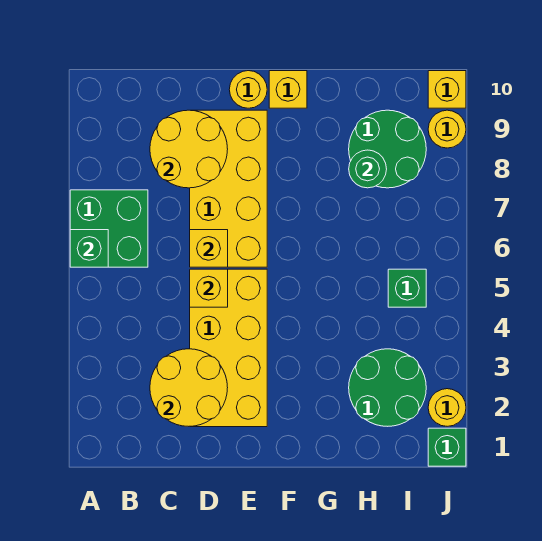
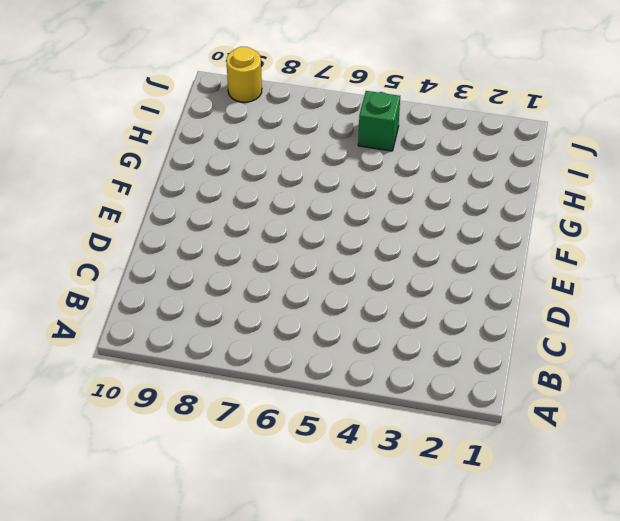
none -> green brick A6:B7 level 1
none -> yellow brick D2:E5 level 1
none -> yellow brick D6:E9 level 1

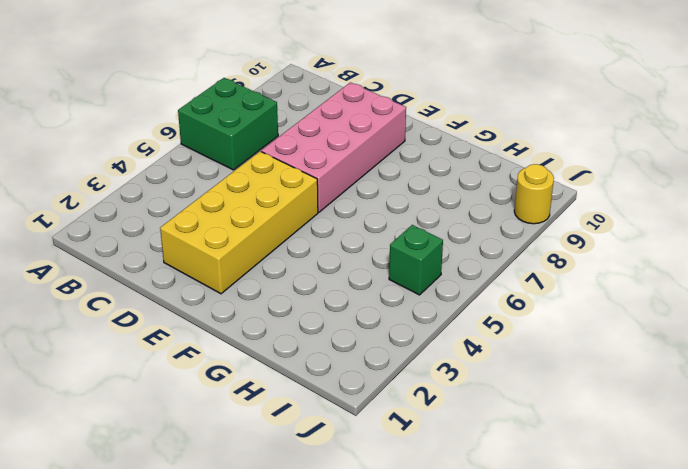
pink brick D6:E9 level 1 -> yellow brick D6:E9 level 1
none -> yellow round brick E10 level 1
none -> yellow brick F10 level 1
none -> green round brick H2:I3 level 1

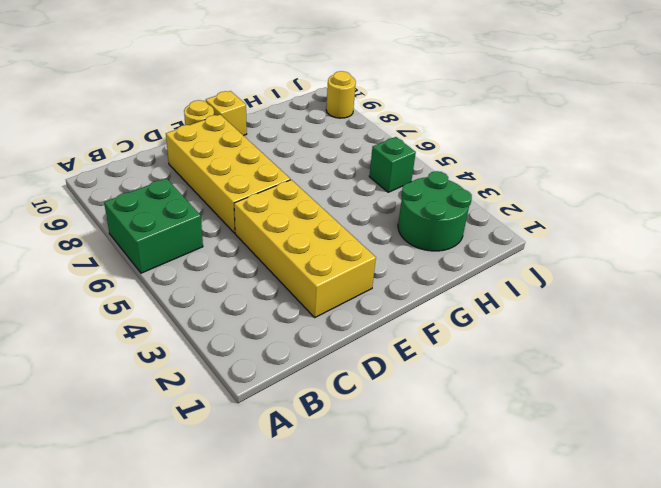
none -> green round brick H8:I9 level 1
none -> green brick J1 level 1
none -> yellow round brick J2 level 1

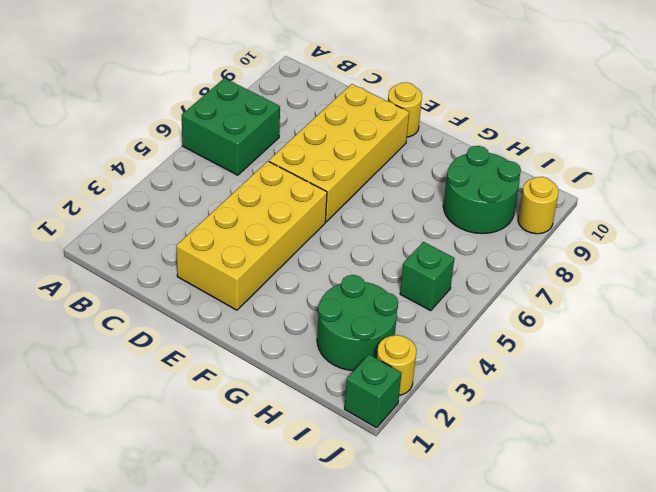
none -> yellow brick F10 level 1
none -> yellow brick J10 level 1
none -> green brick A6 level 2

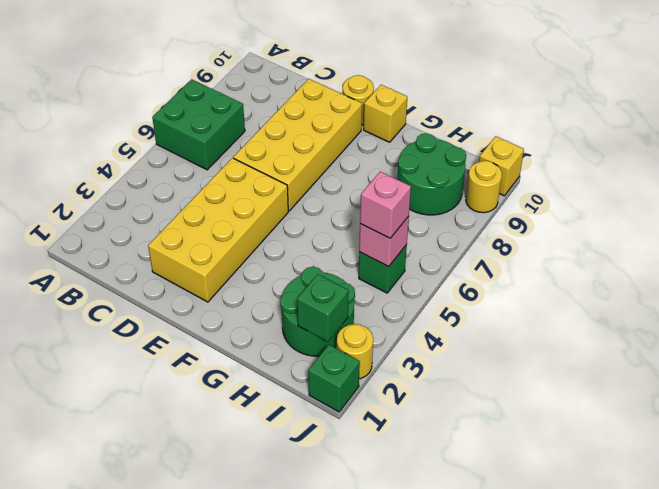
green brick I2 level 2 -> green brick A6 level 2
pink brick I5 level 2 -> none
pink brick I5 level 3 -> none
none -> yellow round brick C2:D3 level 2
none -> yellow round brick C8:D9 level 2
none -> yellow brick D5 level 2

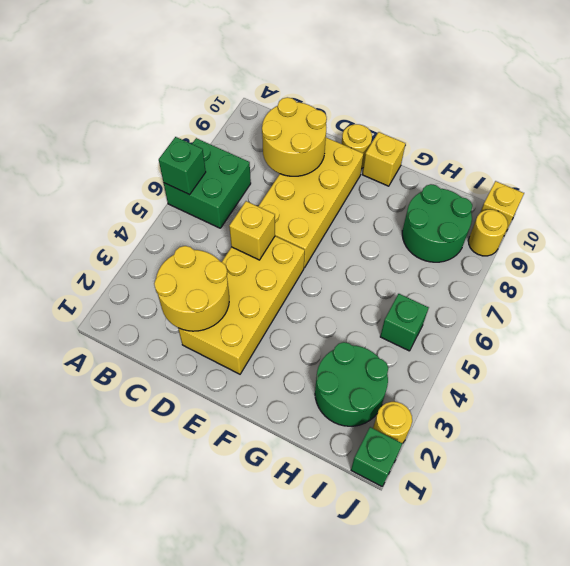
none -> yellow brick D6 level 2
none -> green round brick H8 level 2

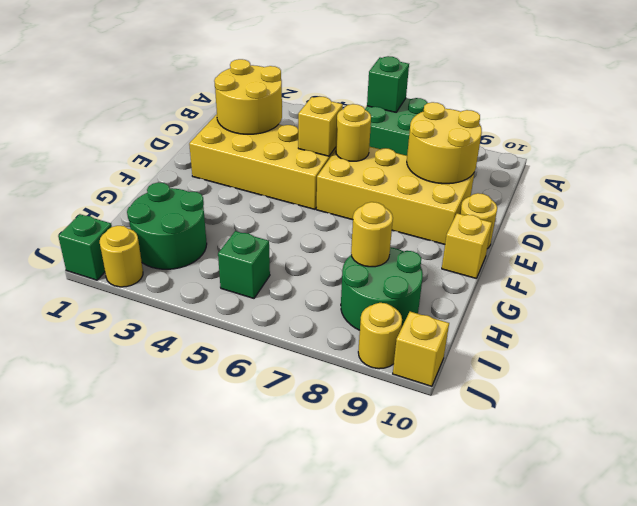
yellow round brick D6 level 2 -> yellow brick D6 level 2
yellow round brick H8 level 2 -> green round brick H8 level 2

